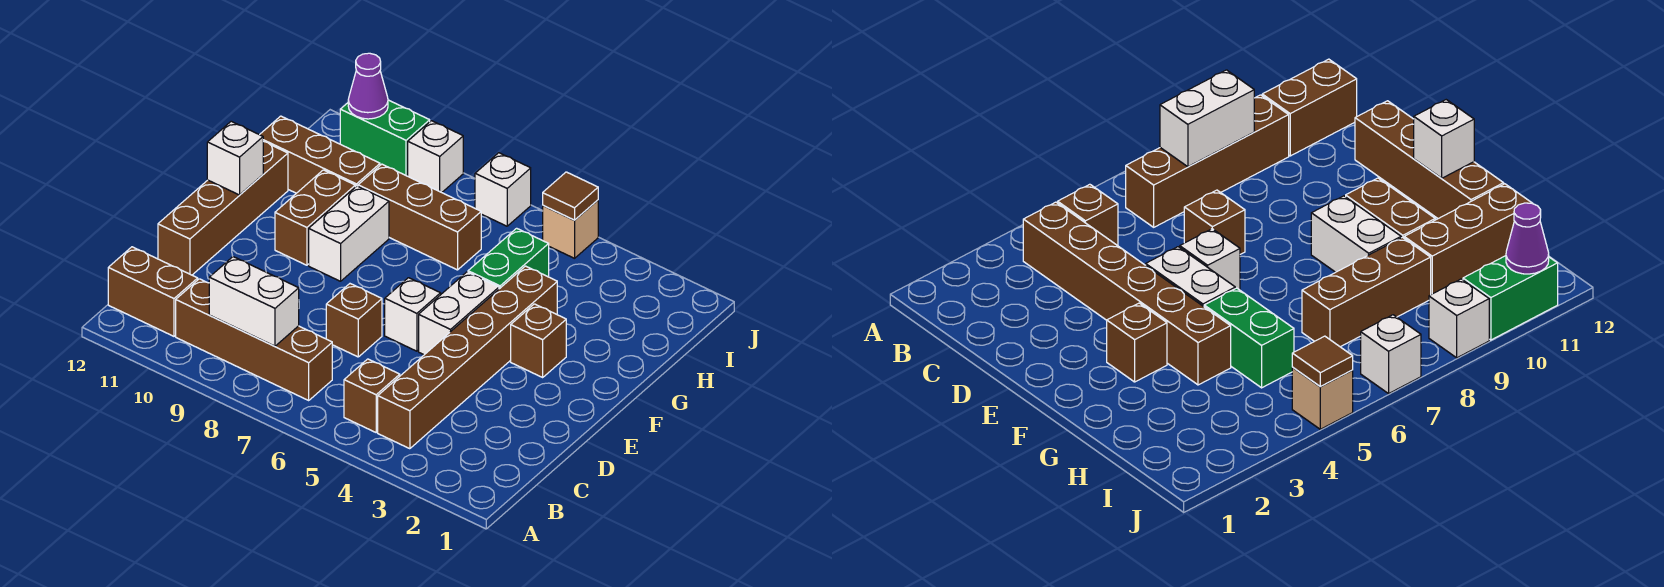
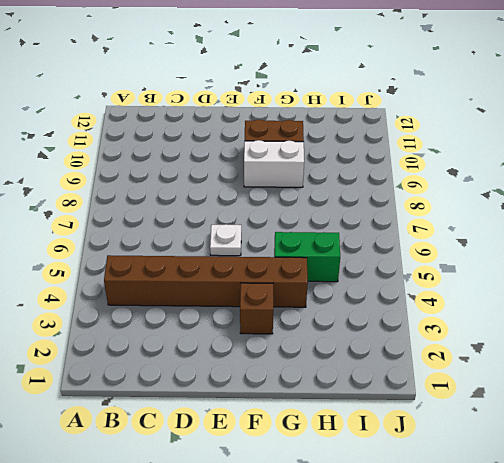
white plate E6 level 1 -> white brick E6 level 1
none -> brown brick B5 level 1
none -> brown brick B7:B10 level 1
none -> brown brick B11:B12 level 1

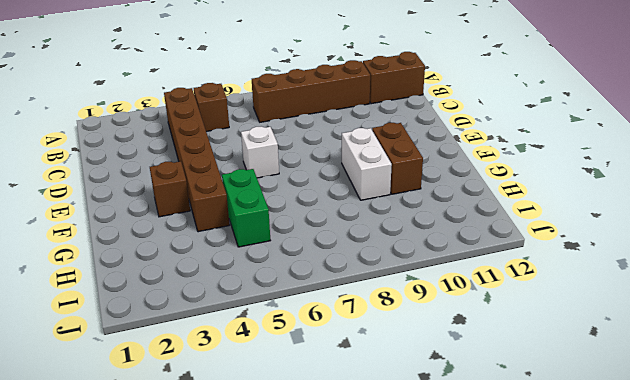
none -> brown brick D7 level 1
none -> brown brick D12:G12 level 1
none -> white brick E5:F5 level 1

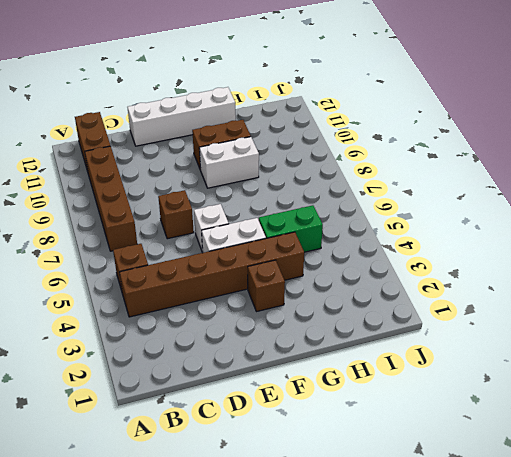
white brick D12:G12 level 1 -> brown brick D12:G12 level 1
none -> brown brick H7:H9 level 1
none -> brown brick H10:H12 level 1
none -> tan brick J5 level 1

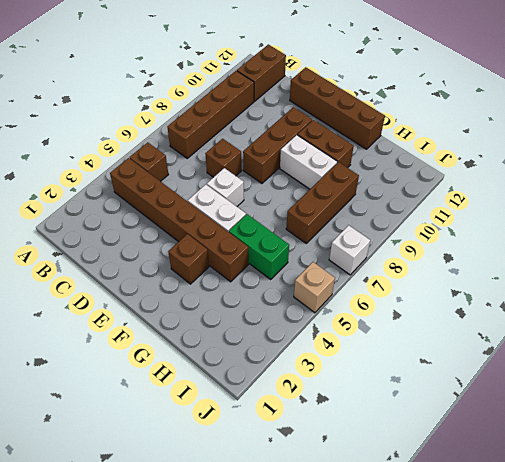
brown brick E8:E10 level 1 -> brown brick H10:H12 level 1
none -> white brick J9 level 1
none -> green brick J10:J11 level 1
none -> white brick B8:B9 level 2

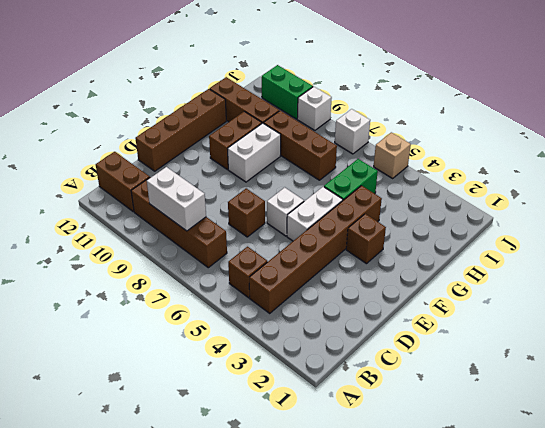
none -> white brick F12 level 2
none -> brown tile J5 level 2
none -> purple cone J11 level 2

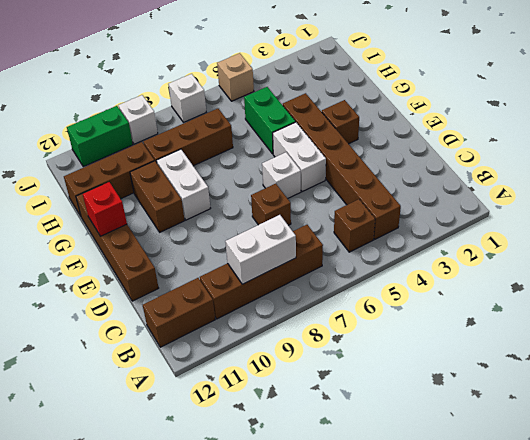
red brick F12 level 2 -> white brick F12 level 2
none -> brown tile J5 level 2
none -> purple cone J11 level 2

